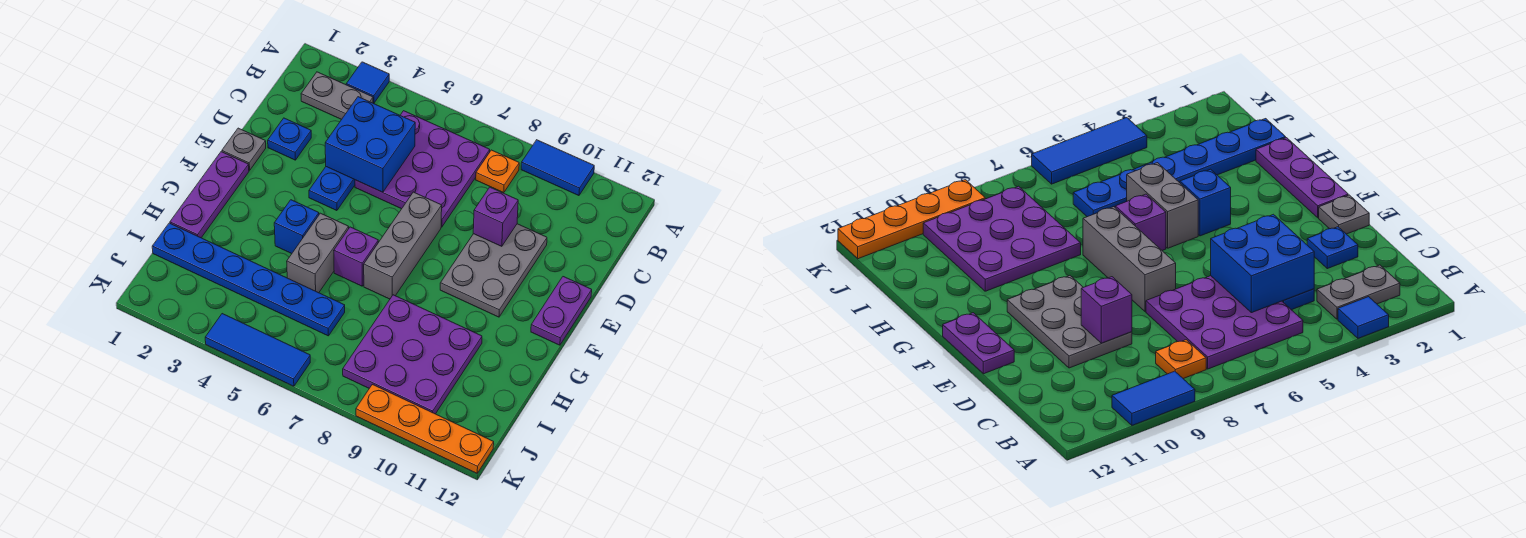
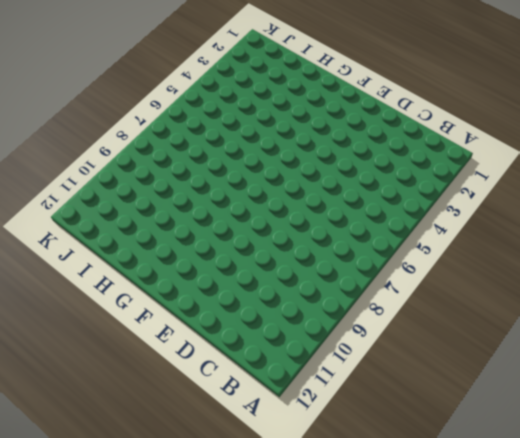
none -> blue tile A3 level 1
none -> blue tile A9:A10 level 1
none -> grey plate B2:B3 level 1

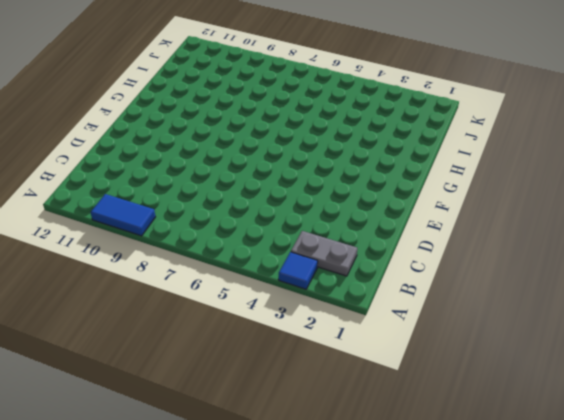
none -> purple plate B5:D7 level 1
none -> orange plate B8 level 1
none -> blue plate C4:E4 level 1

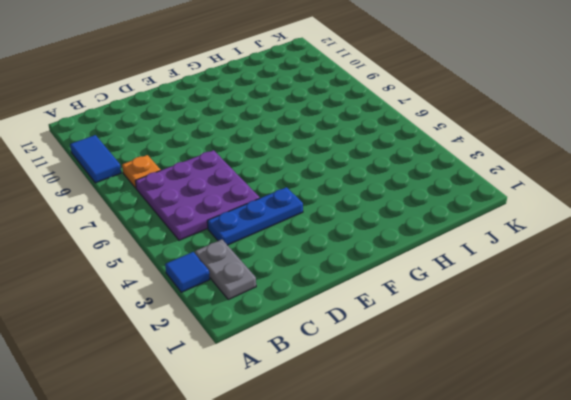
none -> blue plate D2 level 1
none -> grey plate D9:F10 level 1
none -> grey plate E1 level 1

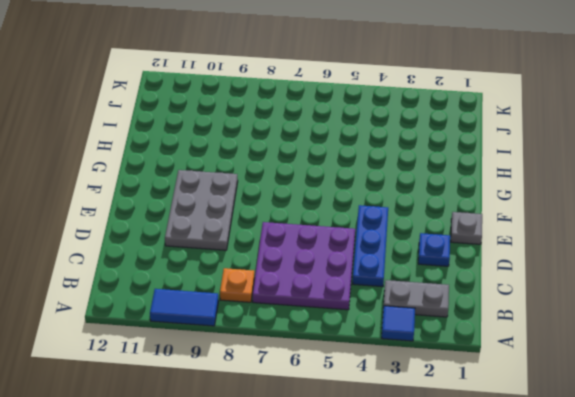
none -> grey brick E7:G7 level 1
none -> purple plate E12:F12 level 1
none -> purple plate F1:H1 level 1

